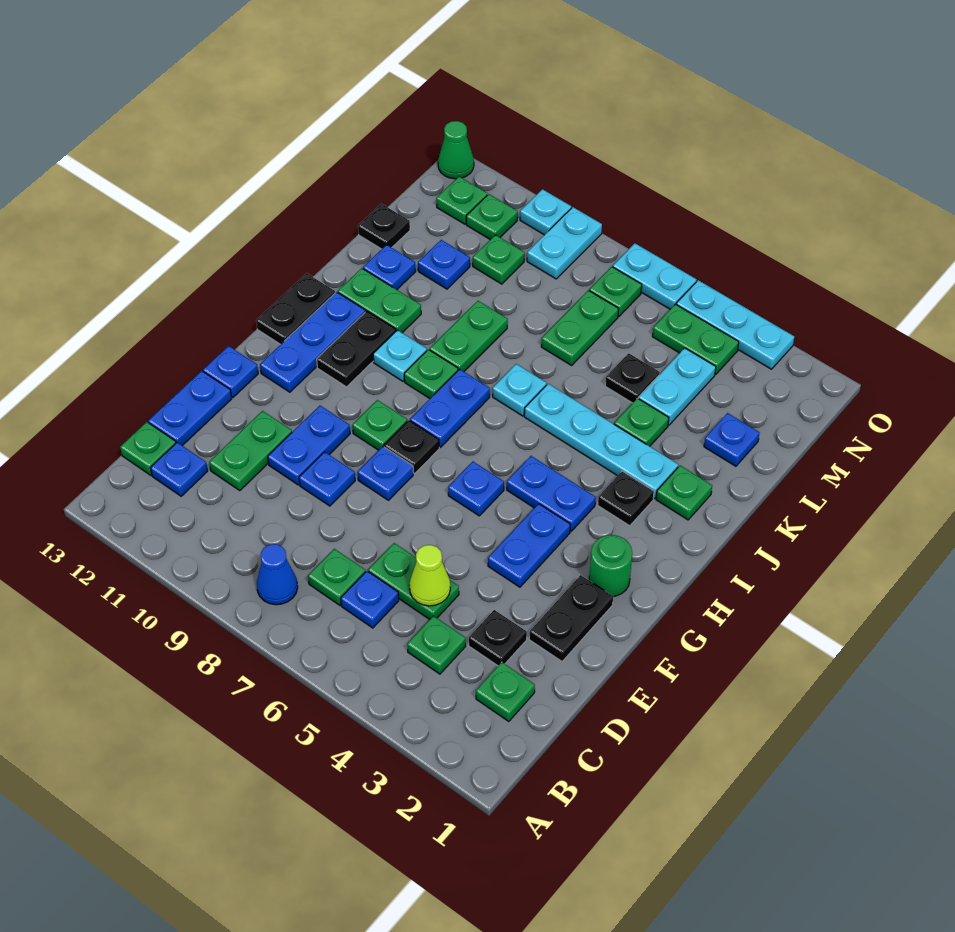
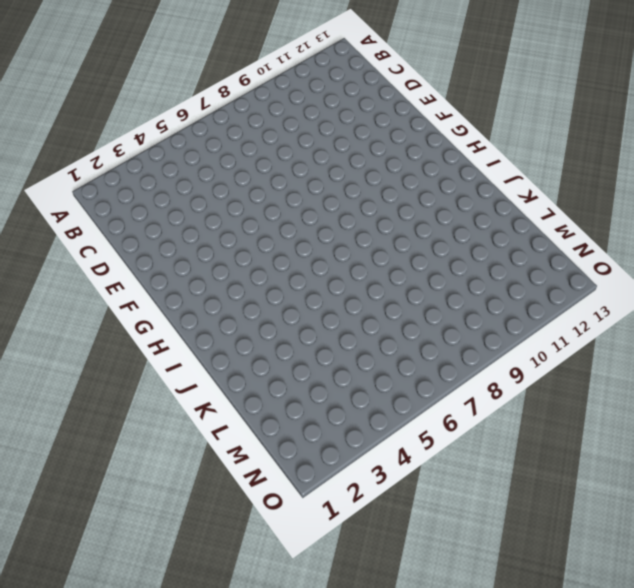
none -> blue cone B8 level 1
none -> green plate C2 level 1
none -> green plate C4 level 1
none -> blue plate C6 level 1

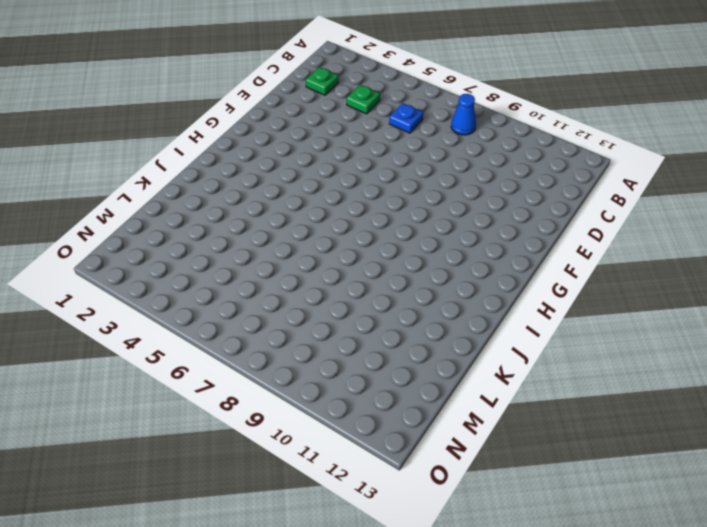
none -> green plate C7 level 1
none -> blue plate C12 level 1
none -> green plate C13 level 1
none -> black plate D3 level 1

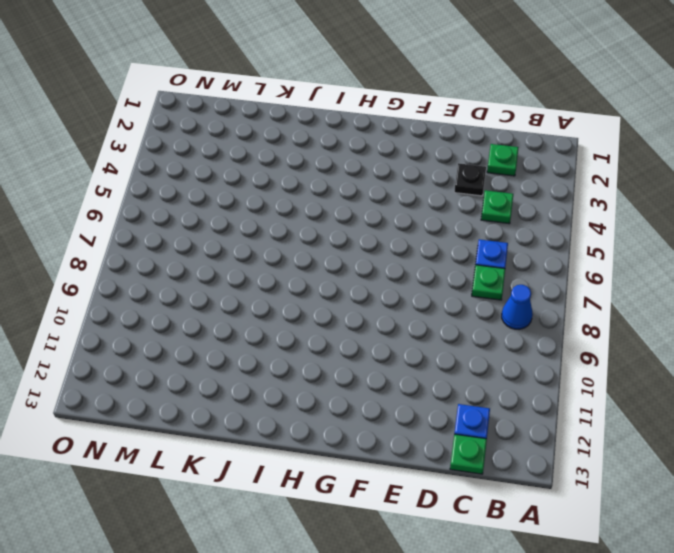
none -> green plate D5:D6 level 1
none -> green plate D11:E11 level 1
none -> blue plate D13:E13 level 1
none -> black plate E2:F2 level 1

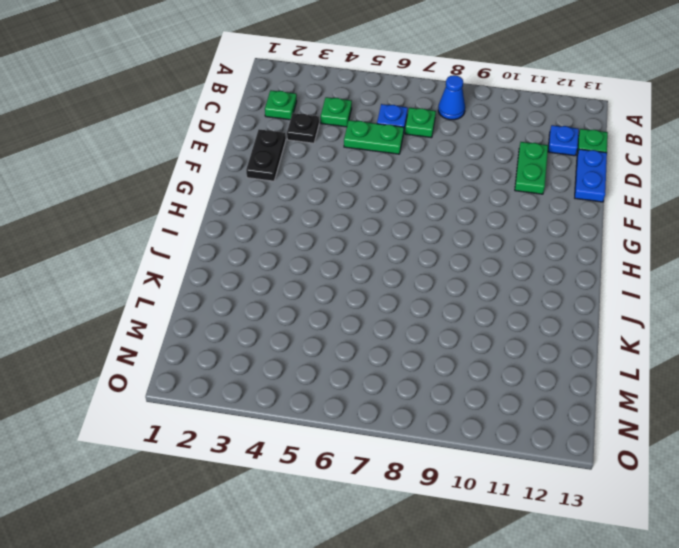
none -> blue plate E9 level 1
none -> blue plate E10:F10 level 1
none -> blue plate F4:G4 level 1
none -> blue plate F8 level 1

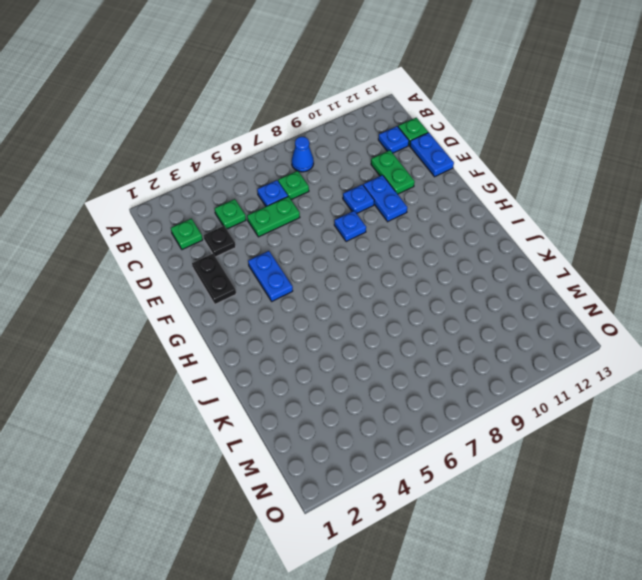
none -> blue plate F13 level 1
none -> green round brick G2 level 1
none -> blue plate G6 level 1
none -> black plate G8 level 1

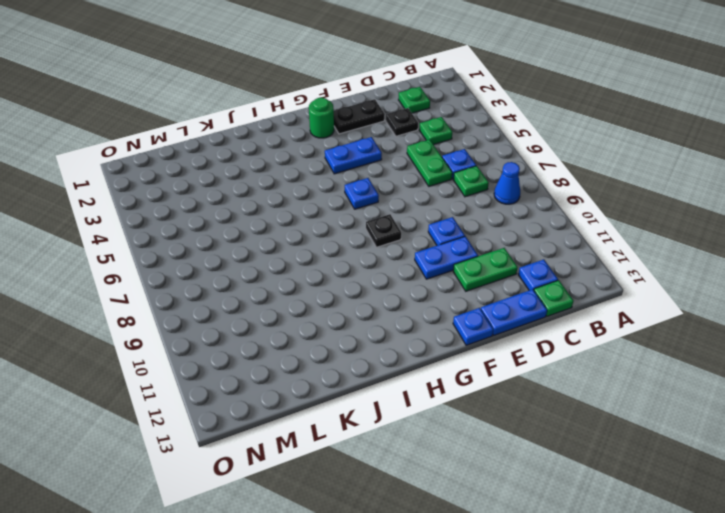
none -> blue plate F8 level 1
none -> green plate G9 level 1
none -> blue plate G12:I12 level 1
none -> blue plate H4:H5 level 1

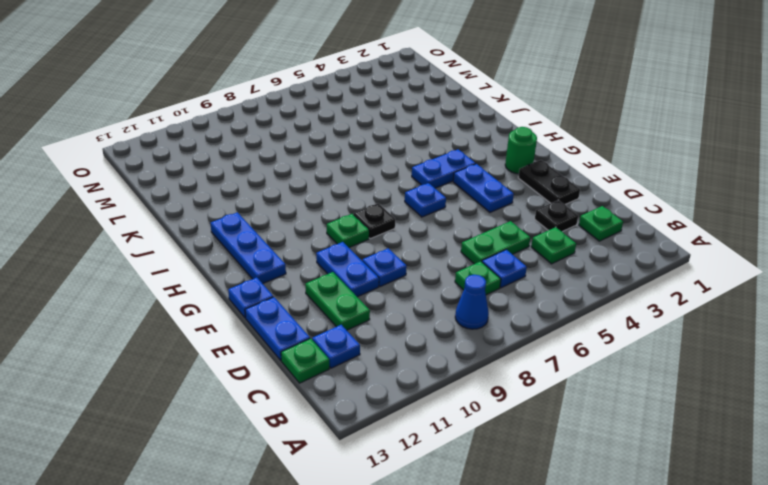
none -> blue plate F8 level 1
none -> blue plate H8:I8 level 1
none -> black plate H11:I11 level 1
none -> black plate H13:I13 level 1

